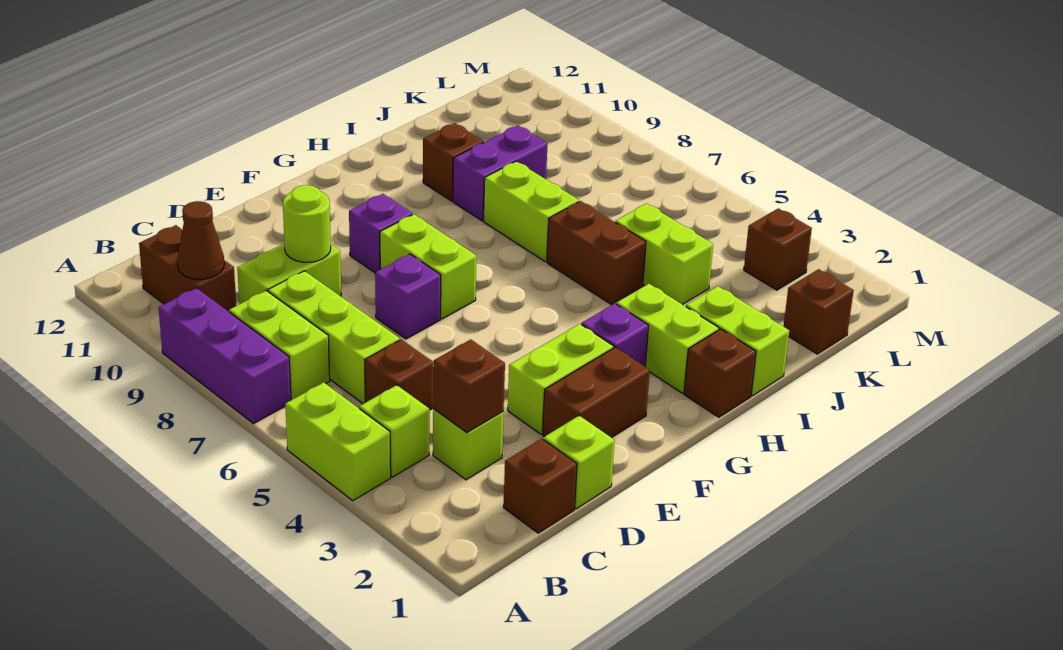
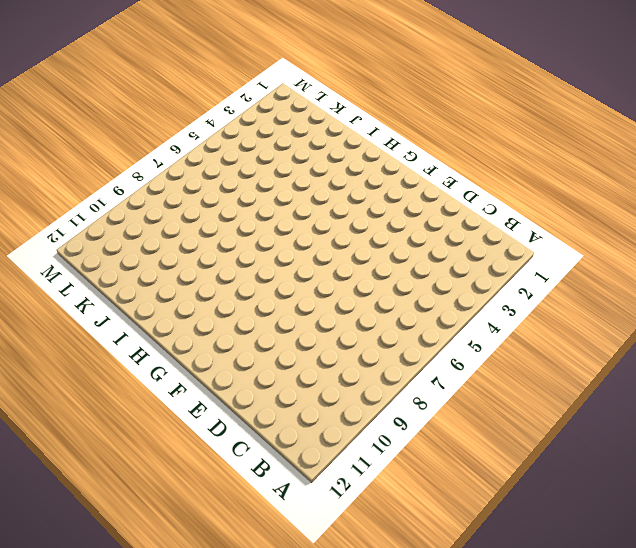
none -> lime brick A4:A5 level 1
none -> purple brick A7:A9 level 1
none -> lime brick B4 level 1
none -> lime brick B7:B8 level 1

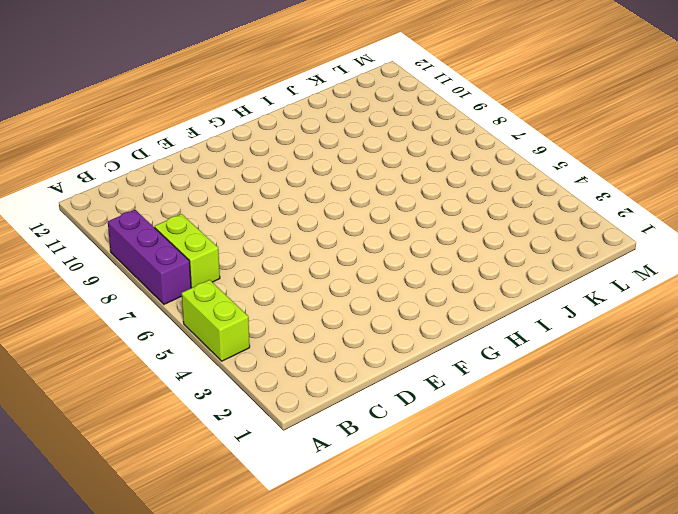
none -> lime brick B4 level 1
none -> brown brick B10:B11 level 1
none -> brown brick C1 level 1
none -> lime brick C3 level 1

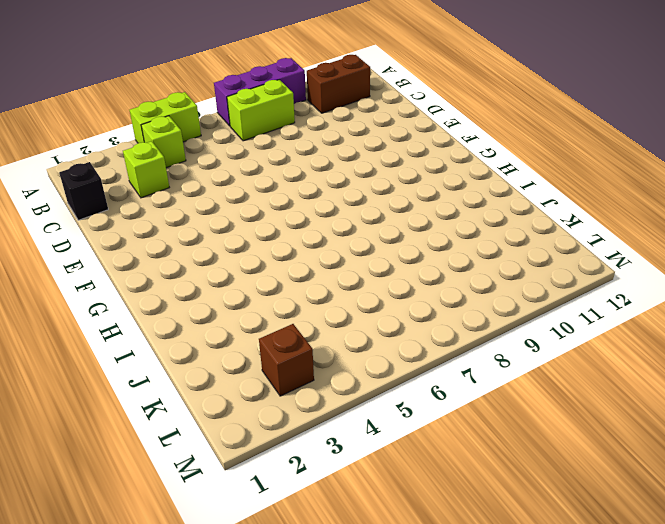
black brick C1 level 1 -> brown brick C1 level 1
none -> brown brick C5 level 1
none -> lime brick C6:C8 level 1
none -> lime brick C9:D9 level 1
none -> lime brick D1 level 1

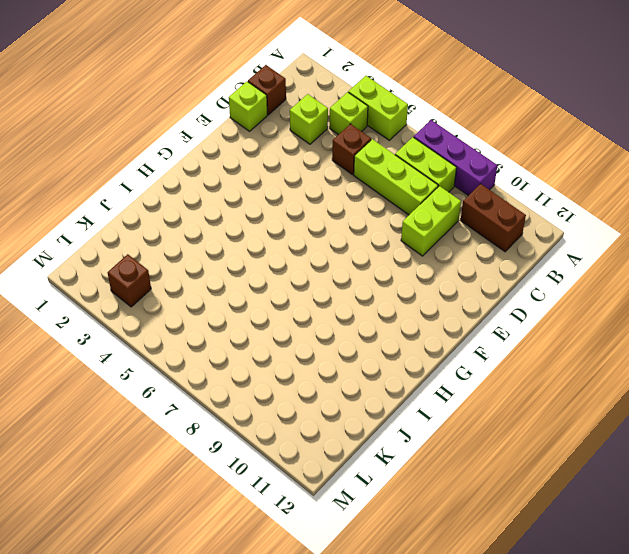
none -> brown brick E2:F2 level 1
none -> lime brick E3:F3 level 1
none -> purple brick E7 level 1
none -> lime brick F7:F8 level 1

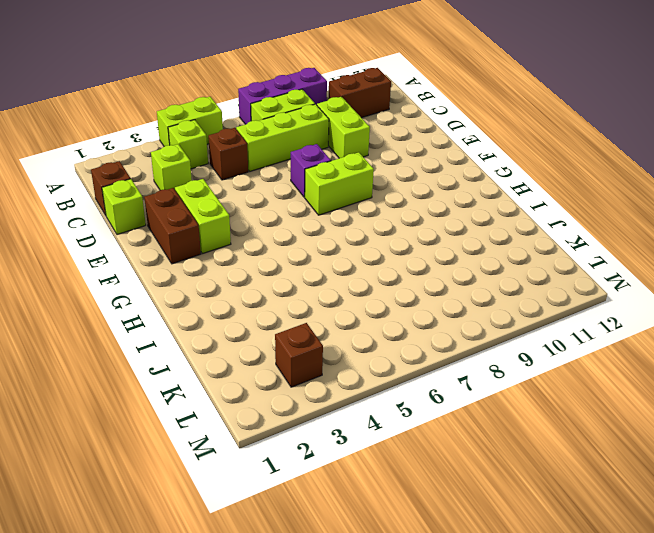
none -> purple brick F9 level 1
none -> purple brick G3 level 1
none -> brown brick H1 level 1
none -> lime brick H2:H3 level 1

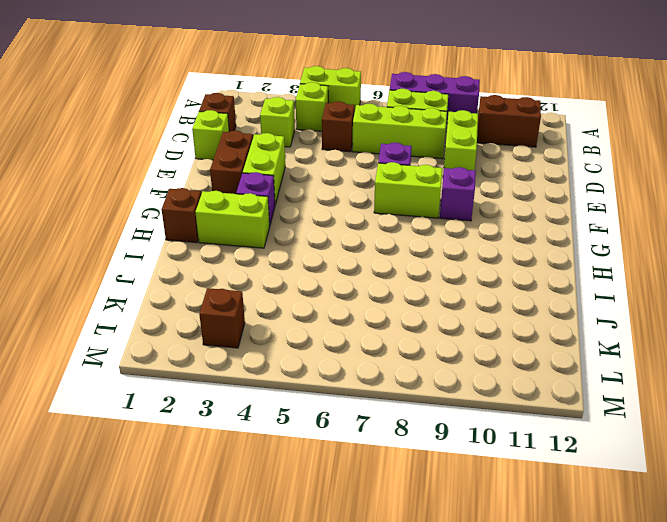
none -> lime brick I1:I2 level 1
none -> brown brick I5:I6 level 1
none -> lime brick I7:I8 level 1
none -> purple brick I9:J9 level 1

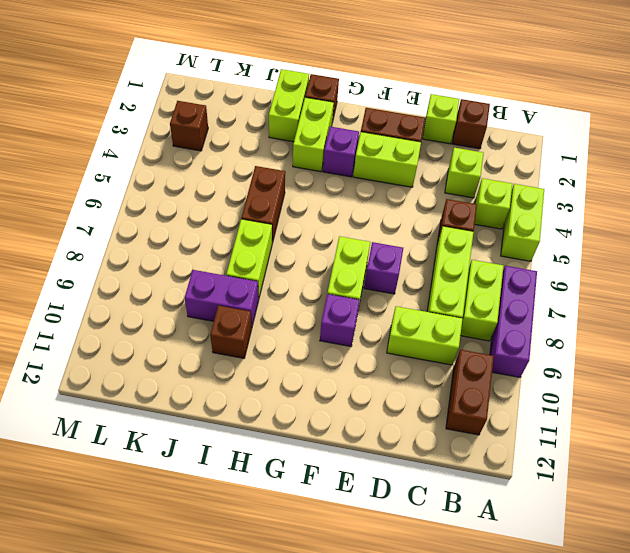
none -> lime brick J4:J5 level 1
none -> brown brick K1 level 1
none -> brown cone B10 level 2
none -> brown brick C3 level 2

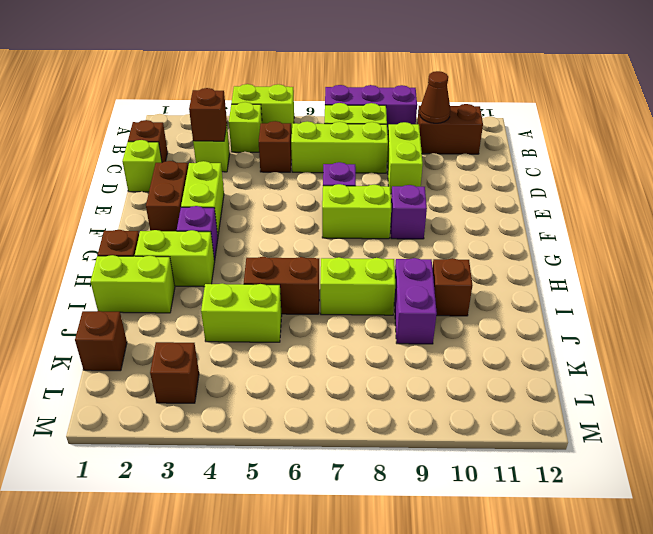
none -> lime round brick D9 level 2

